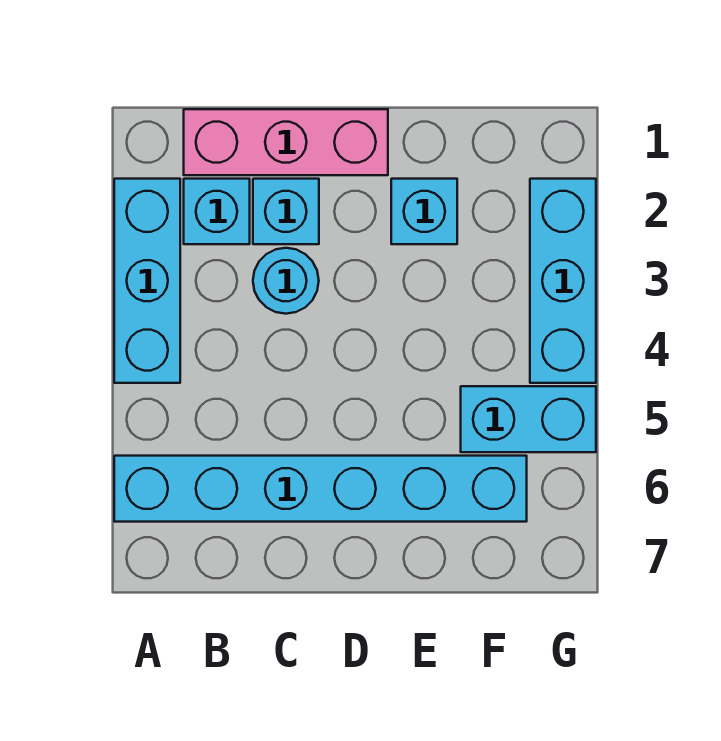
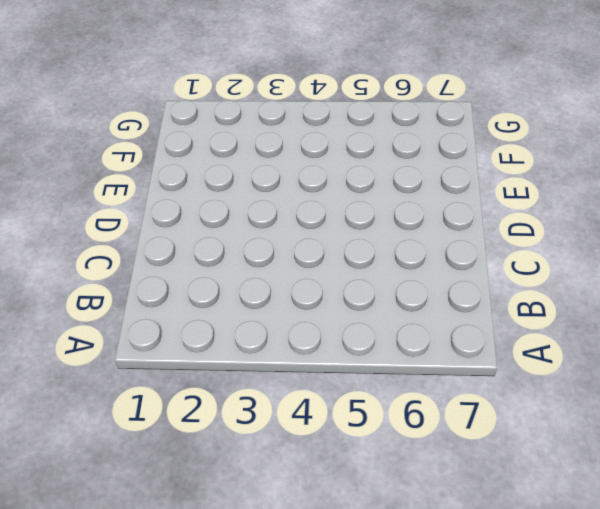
none -> cyan brick A2:A4 level 1
none -> cyan brick A6:F6 level 1

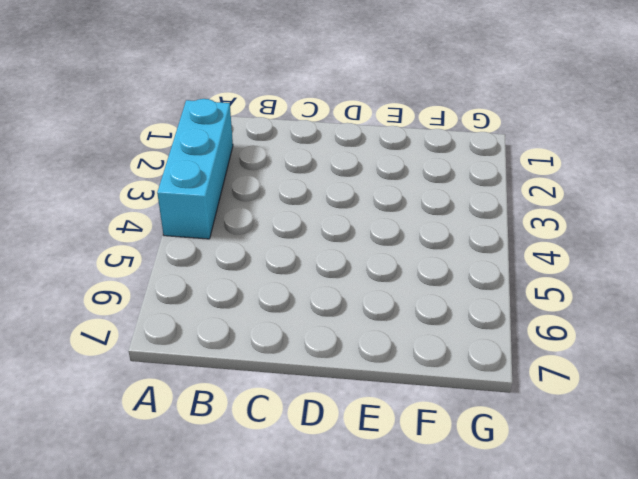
none -> cyan brick A6:F6 level 1
none -> pink brick B1:D1 level 1

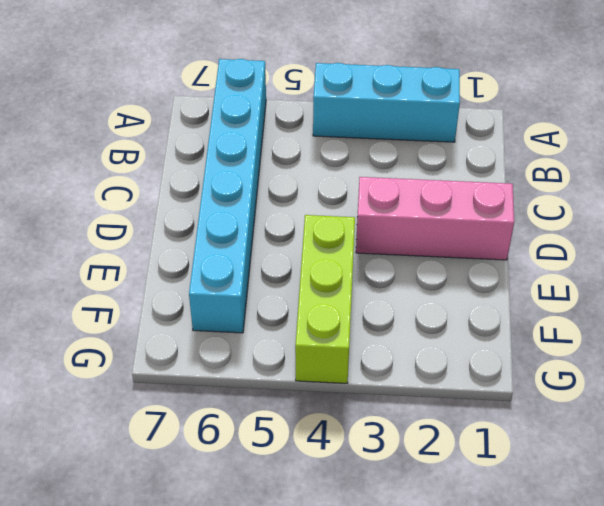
pink brick D1:D3 level 1 -> pink brick B1:D1 level 1
lime brick E4:G4 level 1 -> cyan brick G2:G4 level 1
none -> cyan brick B2 level 1
none -> cyan brick C2 level 1

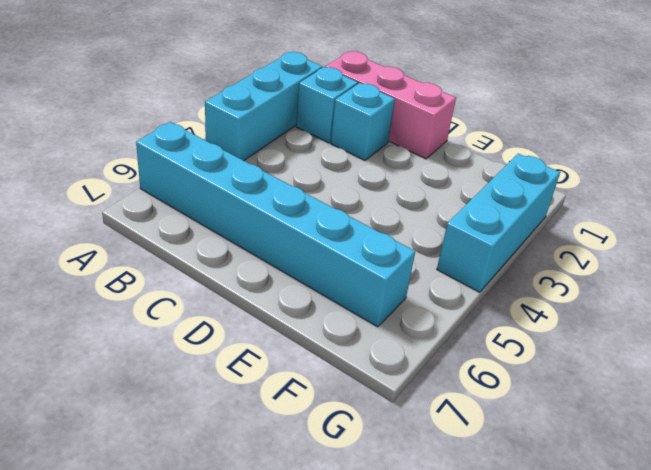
none -> cyan round brick C3 level 1
none -> cyan brick E2 level 1

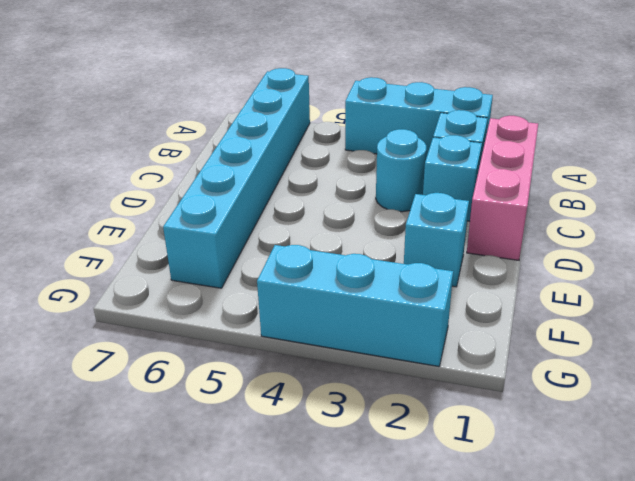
none -> cyan brick F5:G5 level 1

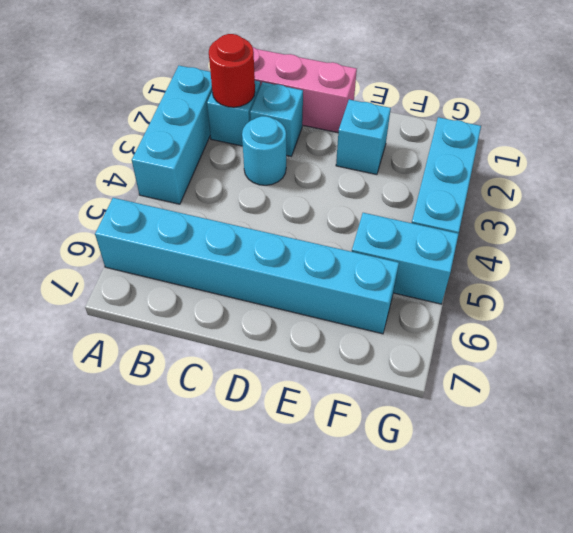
red round brick B2 level 2 -> none

